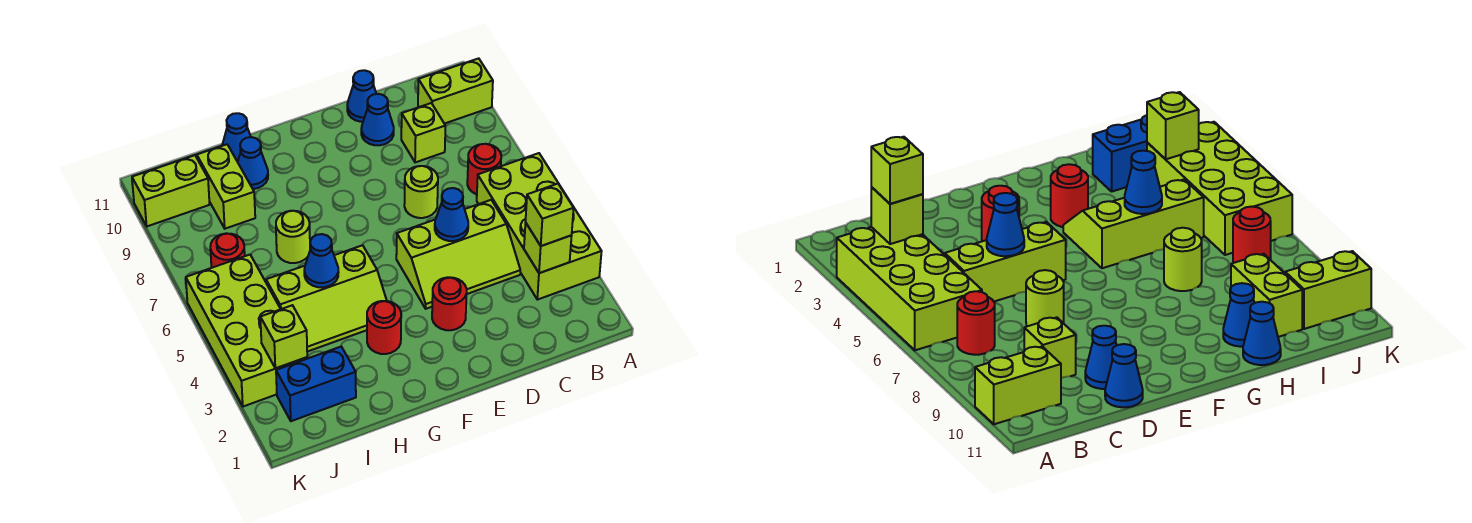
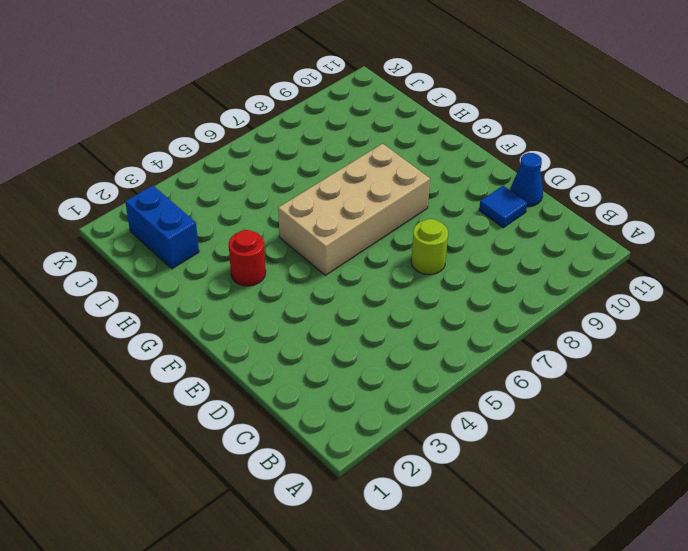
blue tile D10 level 1 -> blue cone D10 level 1
tan brick F5:G8 level 1 -> lime slope G4:I5 level 1 top 5
none -> lime brick A3:B6 level 1
none -> lime brick A10:B10 level 1
none -> red round brick B7 level 1

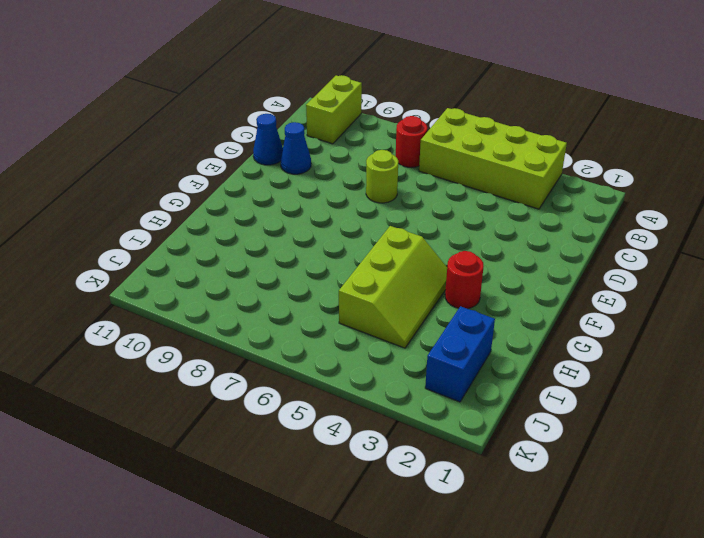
none -> lime slope C4:E5 level 1 top 5
none -> lime brick C9 level 1
none -> red round brick E3 level 1

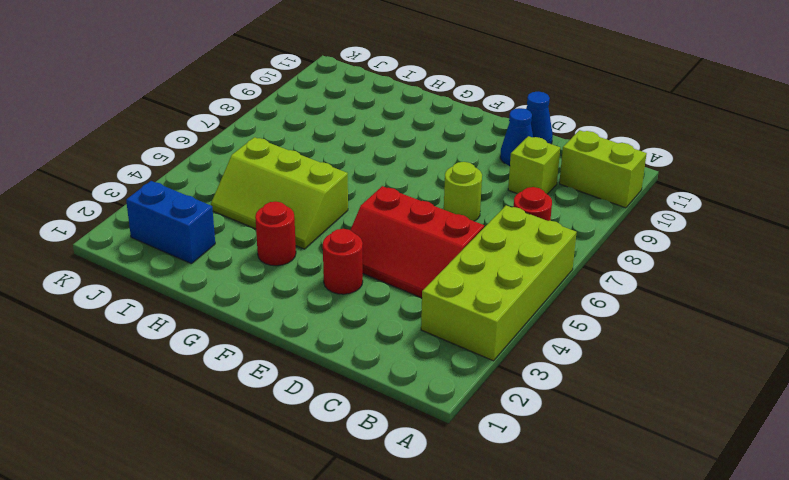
red slope C4:E5 level 1 top 5 -> lime slope C4:E5 level 1 top 5
none -> lime round brick H7 level 1
none -> blue cone H10 level 1
none -> blue cone H11 level 1

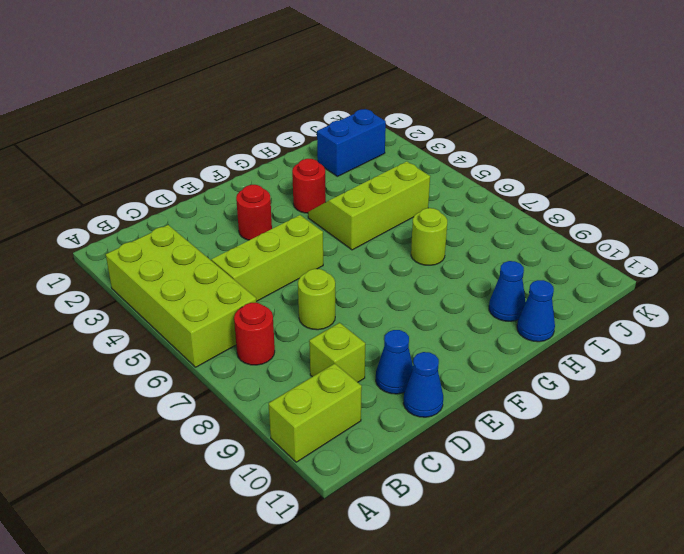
none -> lime brick I9:I10 level 1
none -> lime brick J3:K6 level 1
none -> red round brick J7 level 1

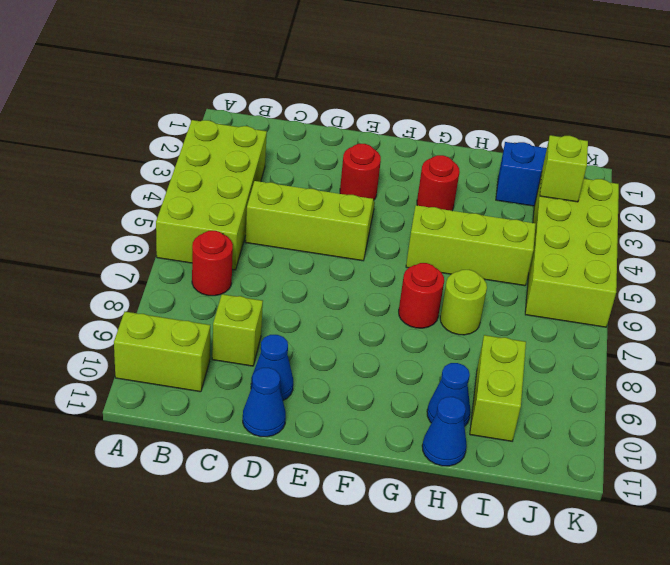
red round brick G7 level 1 -> red round brick J7 level 1
none -> lime round brick D7 level 1
none -> lime brick J10:K10 level 1
none -> lime brick B3 level 2

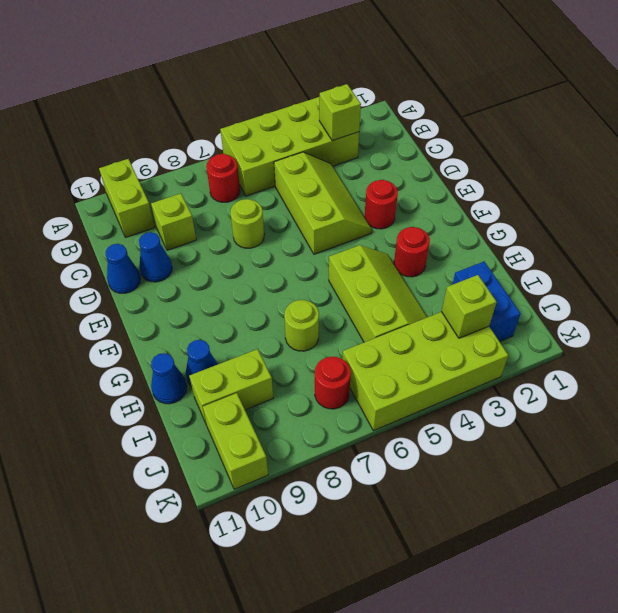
none -> blue cone D5 level 2
none -> blue cone H5 level 2
none -> lime brick B3 level 3

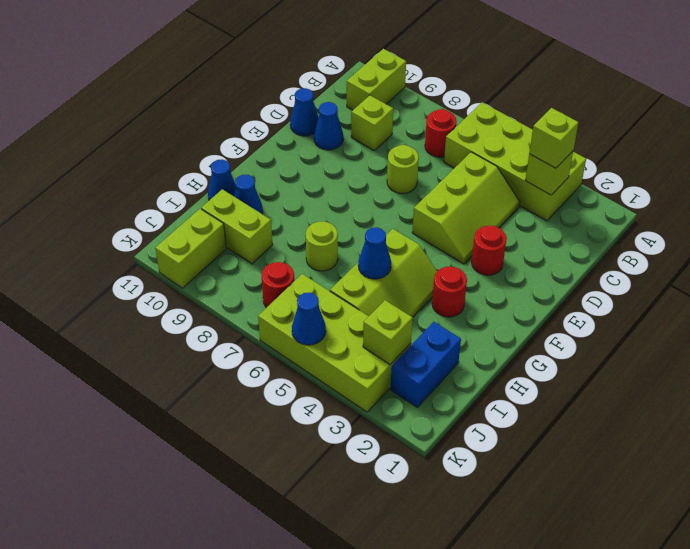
blue cone K5 level 2 -> blue cone D5 level 2

